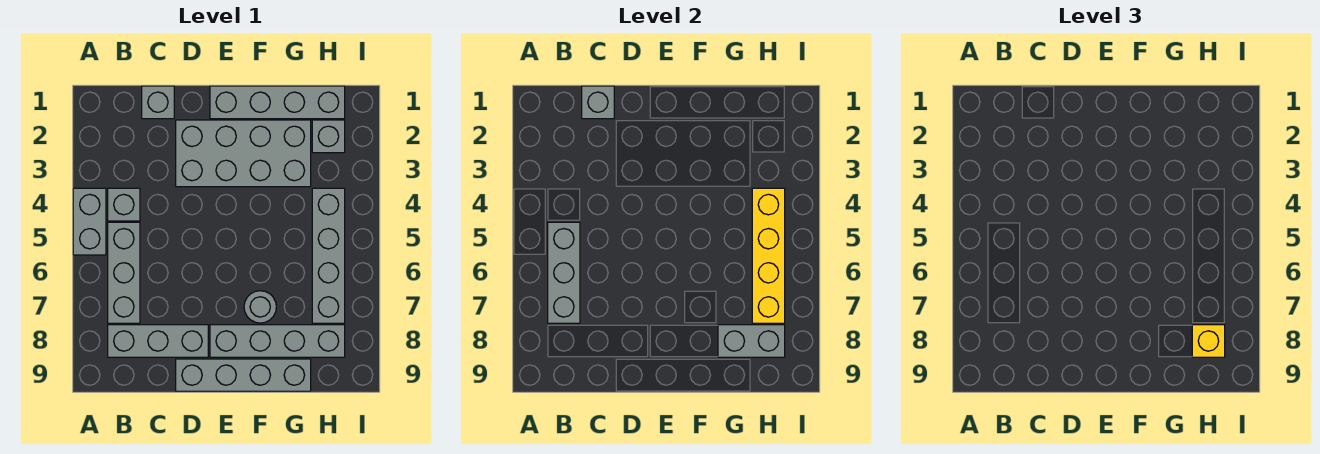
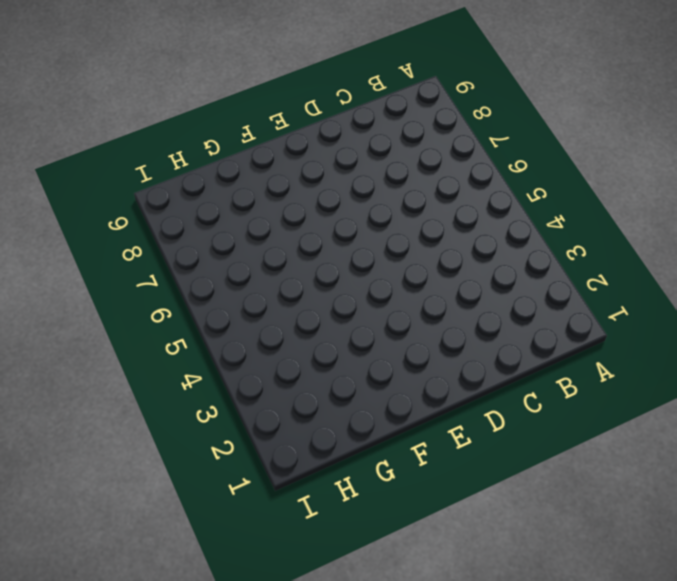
none -> grey brick A4:A5 level 1
none -> grey brick B4 level 1
none -> grey brick B5:B7 level 1

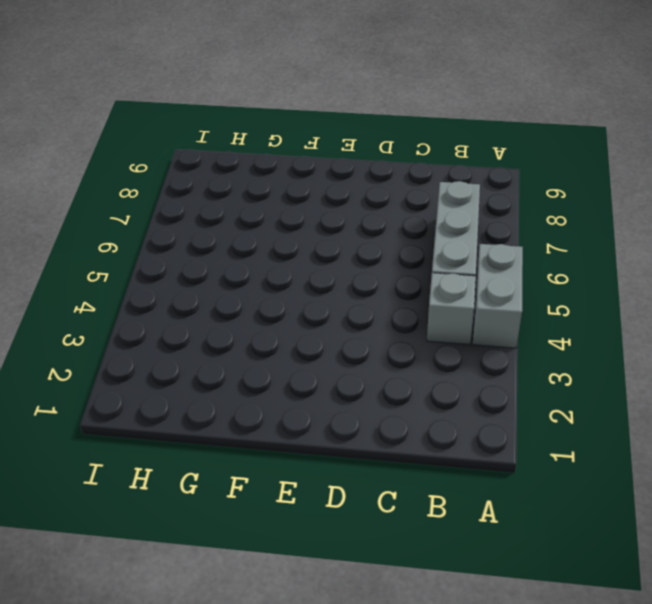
none -> grey brick B8:D8 level 1
none -> grey brick C1 level 1
none -> grey brick D2:G3 level 1

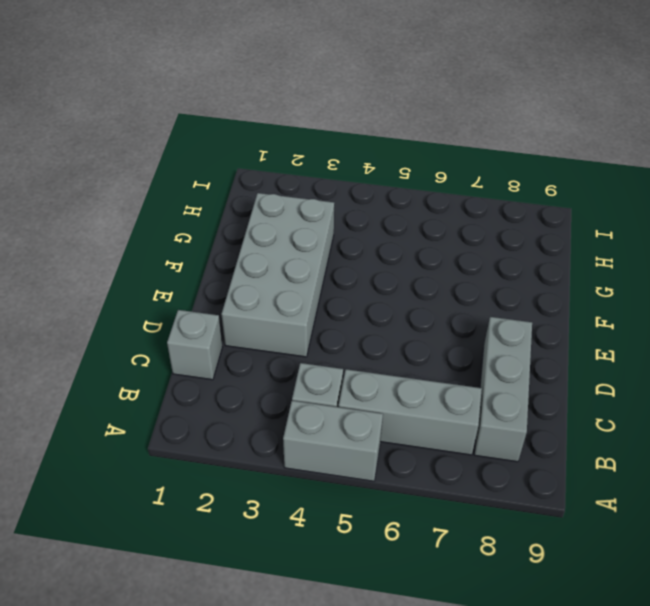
none -> grey brick D9:G9 level 1
none -> grey brick E1:H1 level 1
none -> grey brick E8:H8 level 1

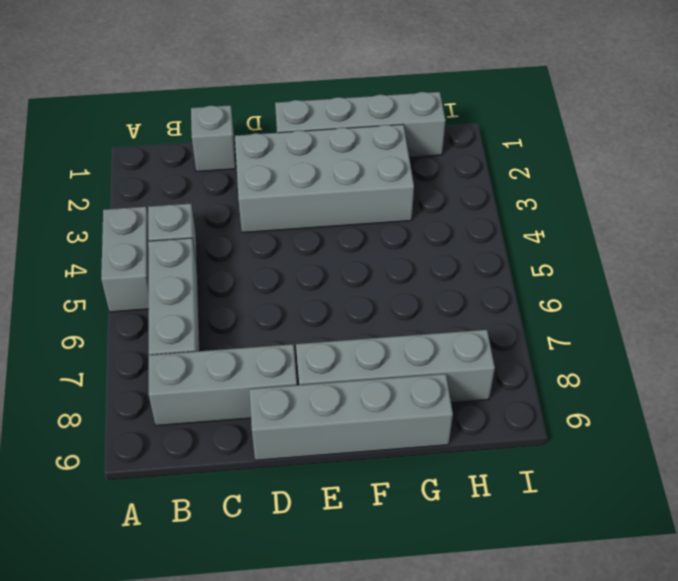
none -> grey round brick F7 level 1
none -> grey brick H2 level 1
none -> grey brick H4:H7 level 1

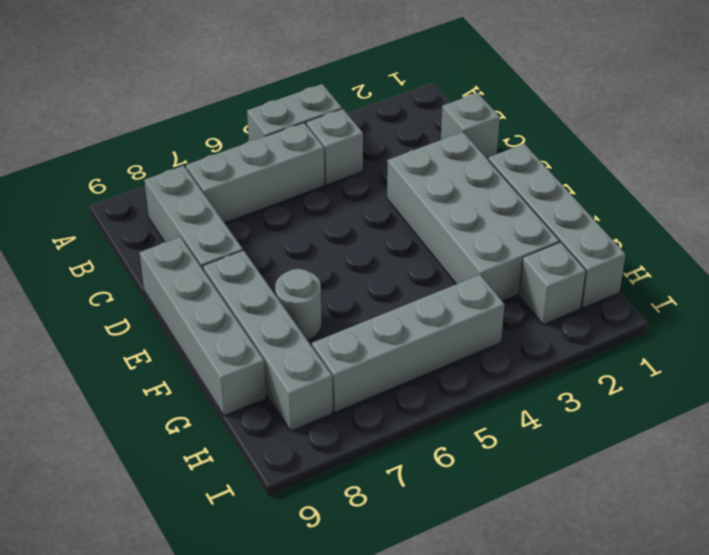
none -> grey brick B5:B7 level 2
none -> grey brick C1 level 2
none -> grey brick G8:H8 level 2

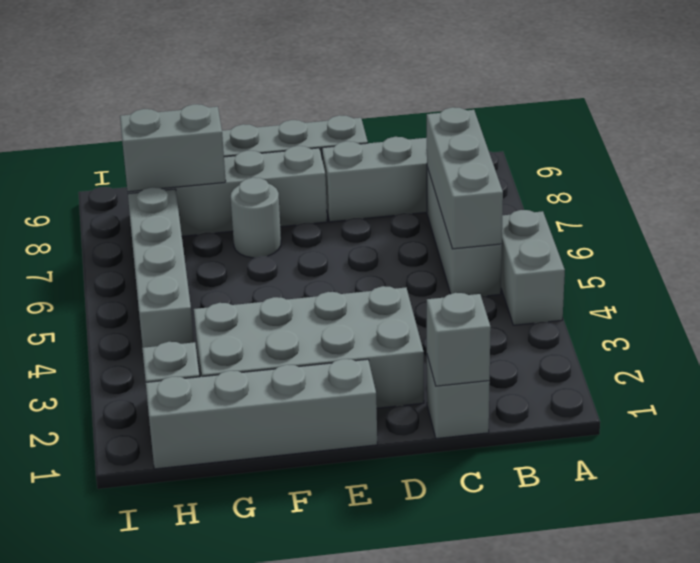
none -> grey brick B4 level 1
none -> yellow brick H4:H7 level 2
none -> yellow brick H8 level 3

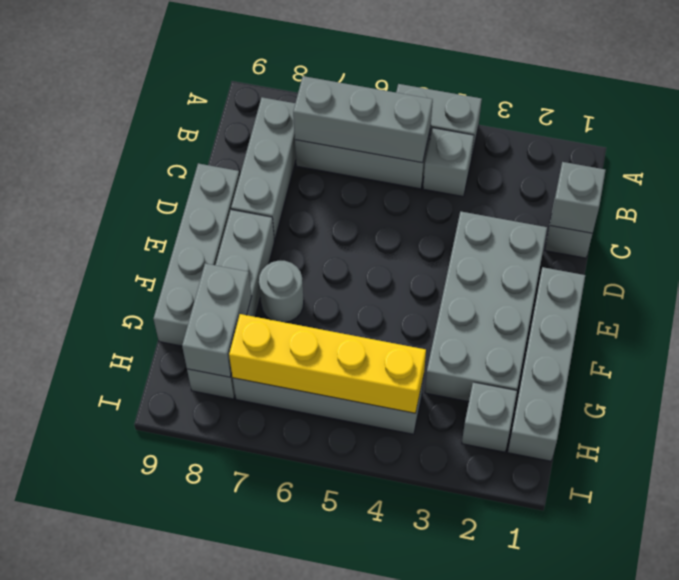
none -> yellow brick H8 level 3

